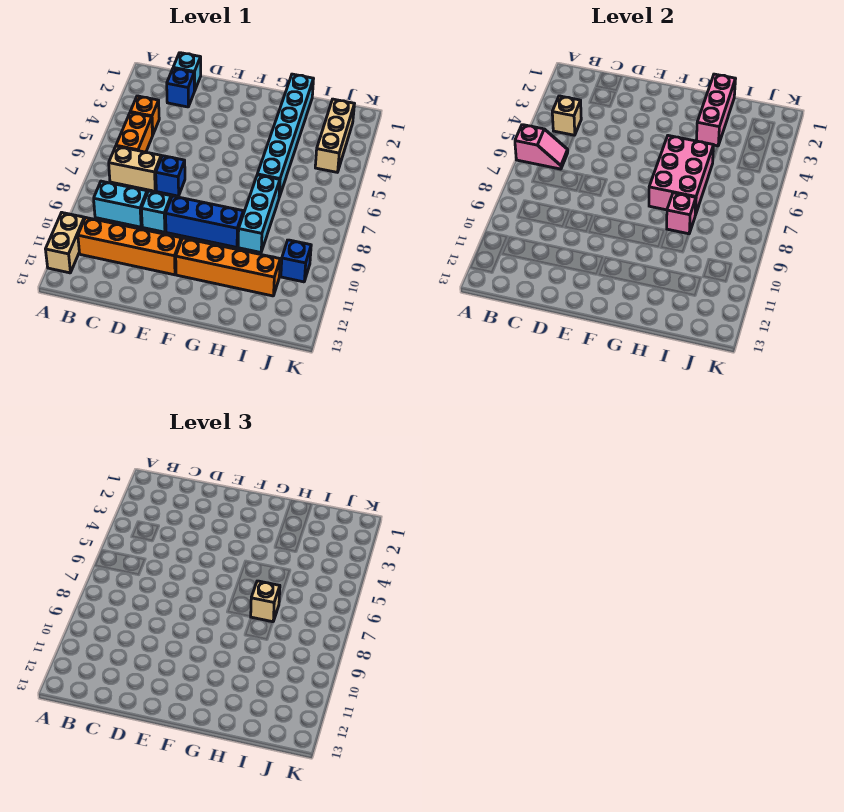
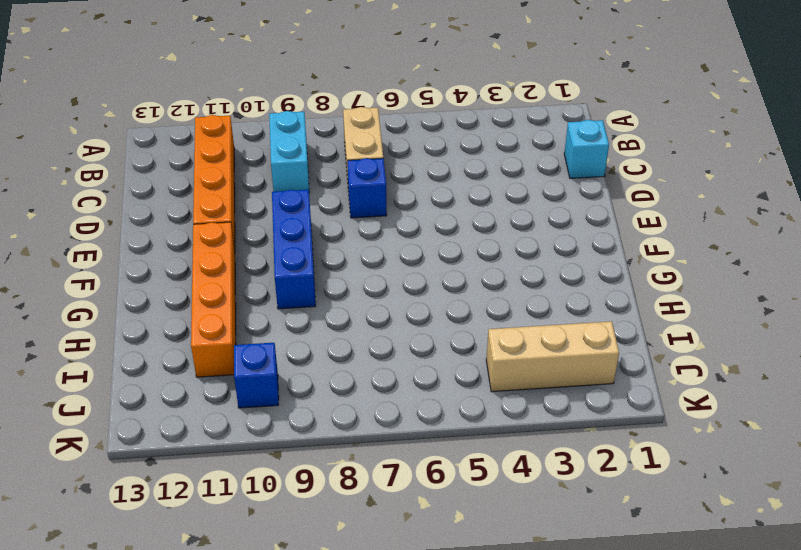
none -> tan brick A11:A12 level 1
none -> orange brick B4 level 1
none -> orange brick B5:B6 level 1

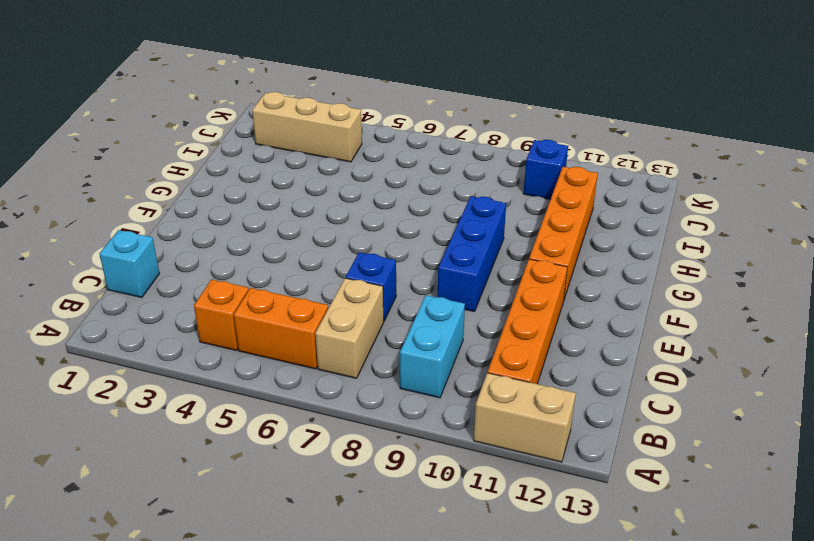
none -> blue brick C2 level 1
none -> cyan brick D9 level 1
none -> cyan brick H1:H6 level 1

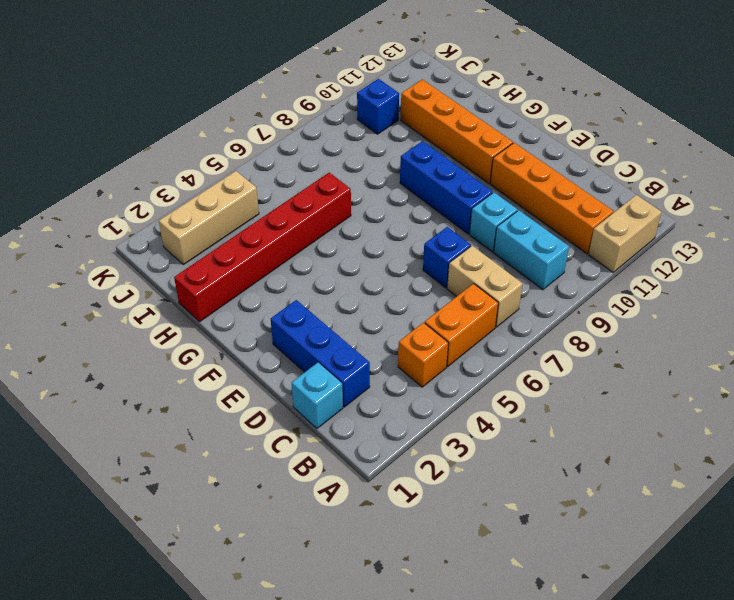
blue brick C2:E2 level 1 -> blue brick C2 level 1
red brick H1:H6 level 1 -> cyan brick H1:H6 level 1
none -> cyan brick H7:H9 level 1
none -> pink slope A6:B6 level 2 top A
none -> tan brick B4 level 2

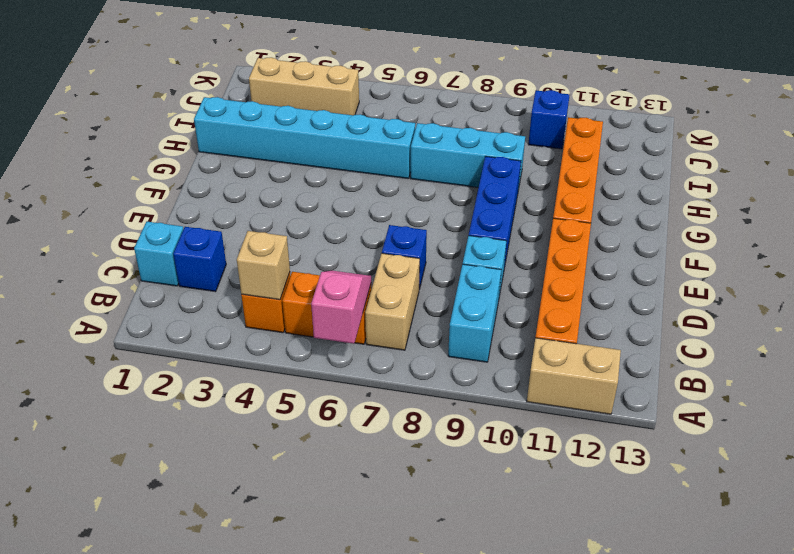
none -> pink brick G5:H7 level 2
none -> pink brick H1:H3 level 2
none -> pink brick H8 level 2

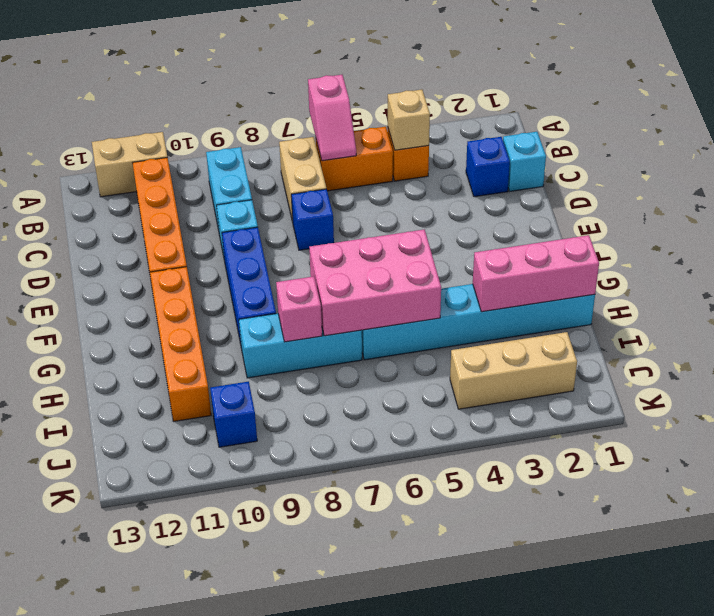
none -> tan brick H7 level 3

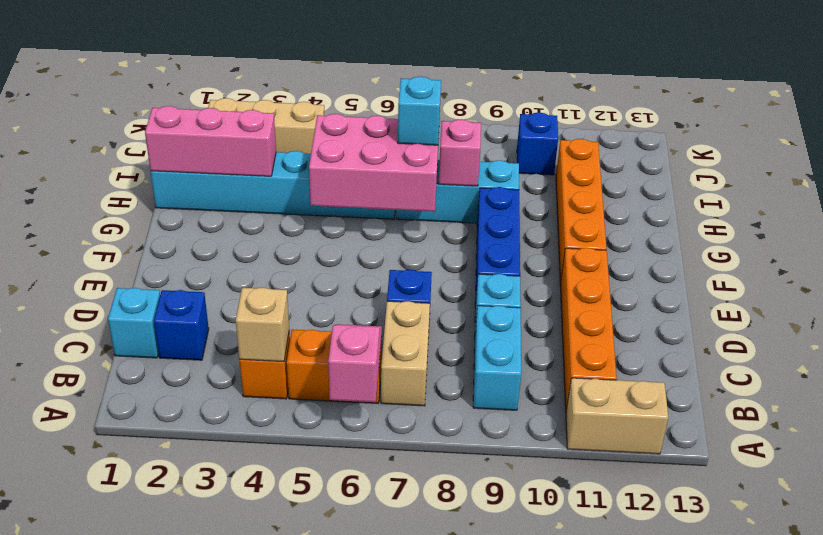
cyan brick H7 level 3 -> tan brick H7 level 3

